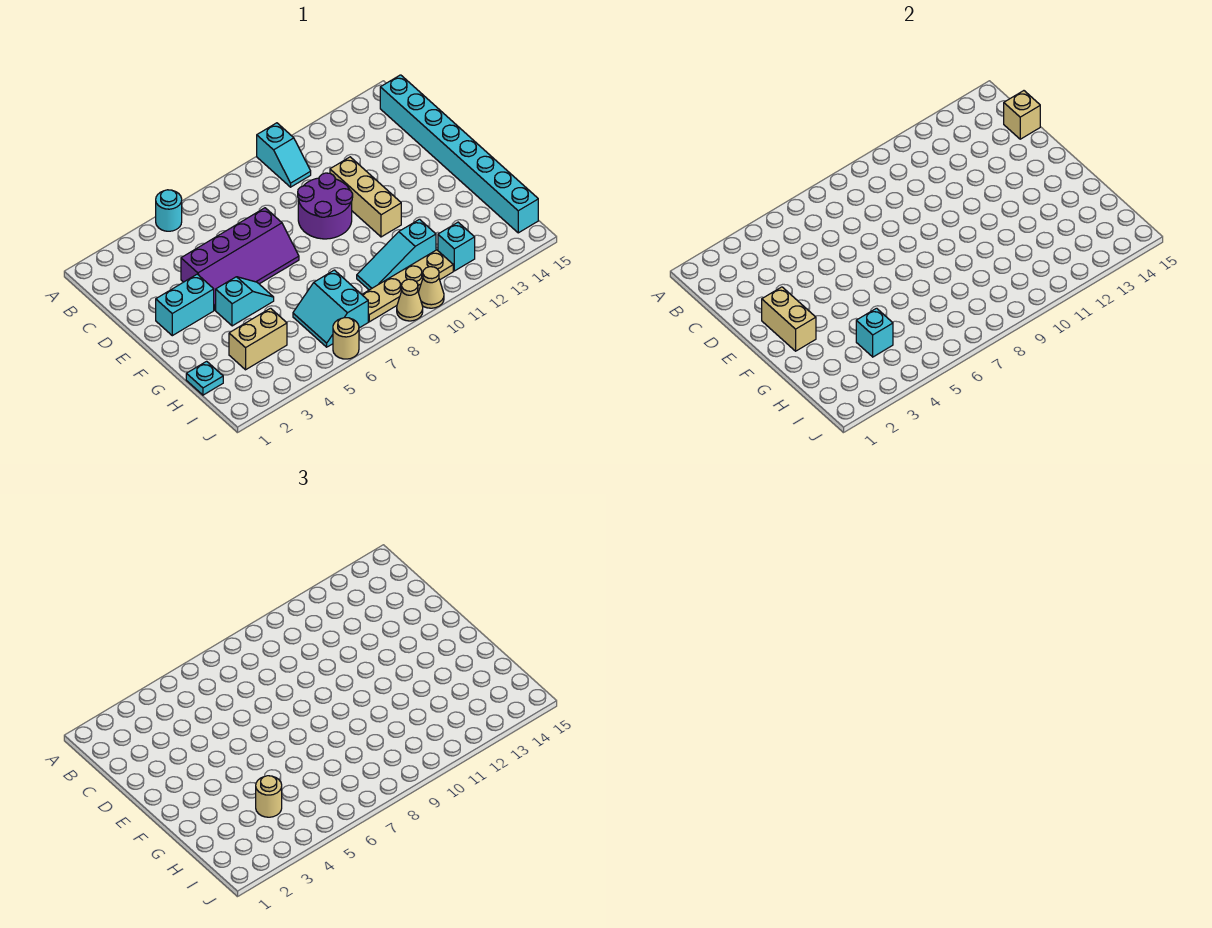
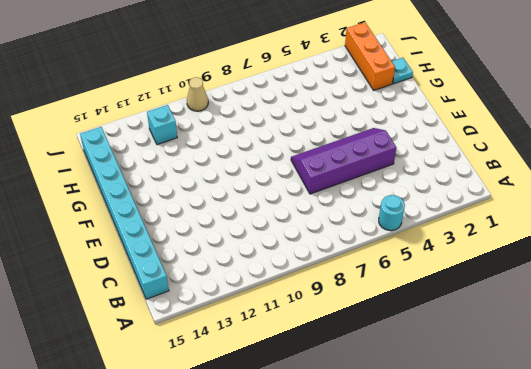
orange brick H2:J2 level 1 -> none
none -> cyan slope A10:B10 level 1 top A
none -> purple round brick D9:E10 level 1
none -> tan brick D11:F11 level 1

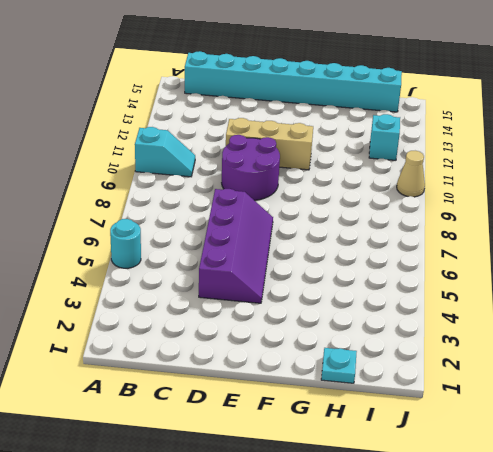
none -> cyan brick E2:E3 level 1
none -> cyan slope F4:F5 level 1 top 4
none -> tan brick H3:H4 level 1

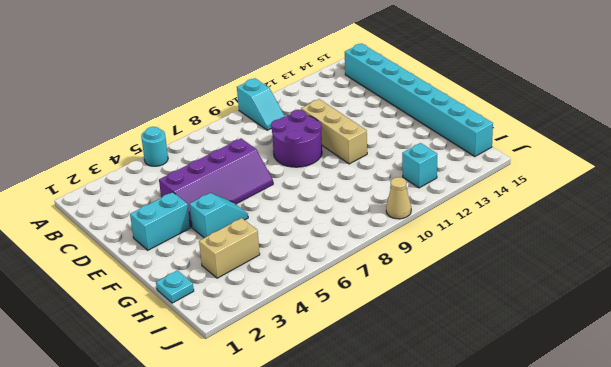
none -> cyan slope H6:I7 level 1 top 7
none -> cyan slope H9:H11 level 1 top 11
none -> tan plate I8:I11 level 1

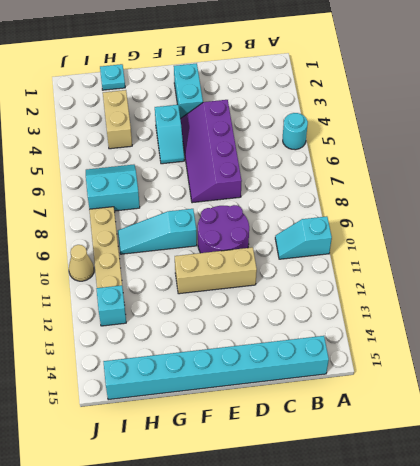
cyan slope F9:H9 level 1 top F -> cyan slope H9:H11 level 1 top 11
none -> tan round brick J6 level 1
none -> tan cone J9 level 1
none -> tan brick C15 level 2

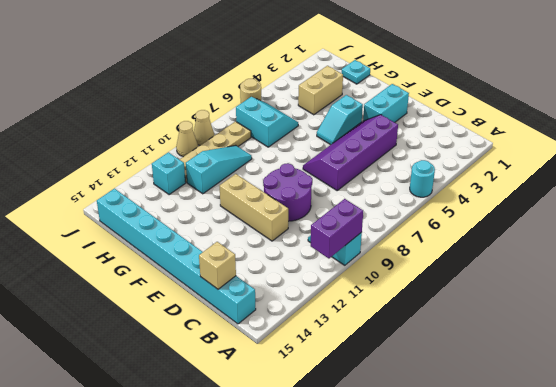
purple brick A10:A11 level 2 -> none
none -> tan brick E2:F2 level 2
none -> cyan brick H4 level 2
none -> tan round brick H4 level 3

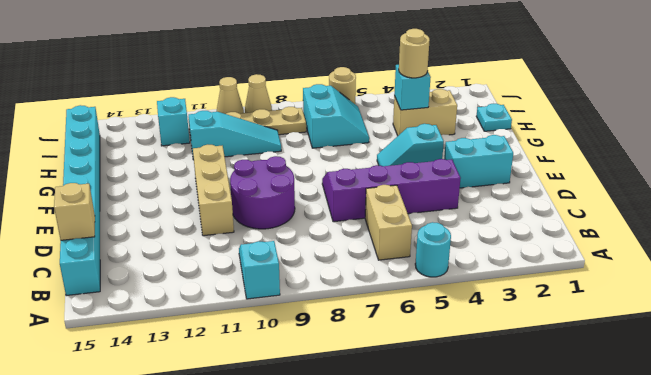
tan brick B6:C6 level 1 -> tan brick E2:F2 level 2

